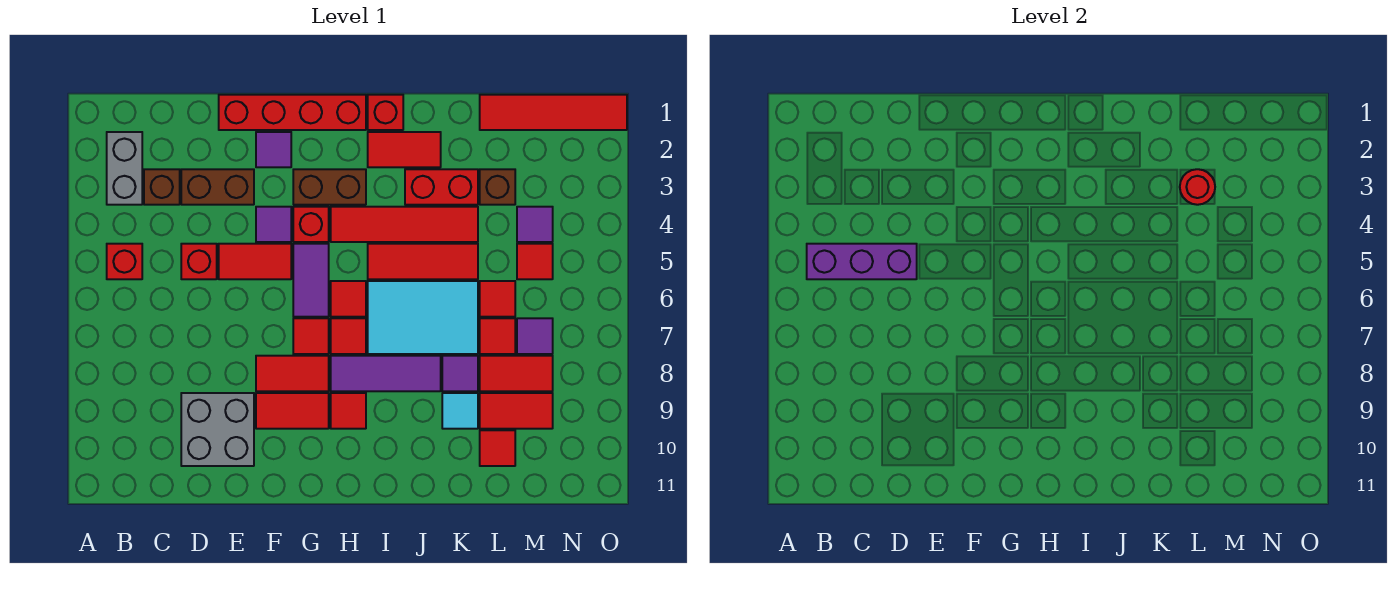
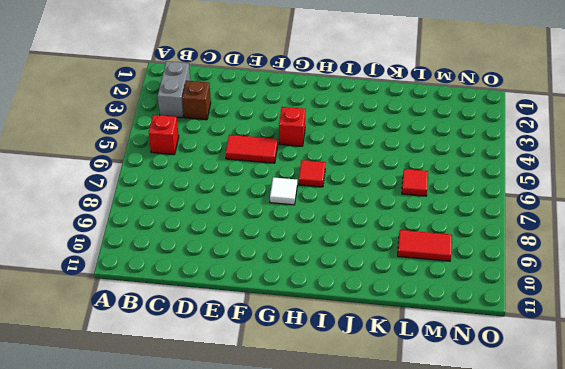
white tile G7 level 1 -> red tile G7 level 1
none -> brown brick D3:E3 level 1
none -> red brick D5 level 1
none -> grey brick D9:E10 level 1
none -> red brick E1:H1 level 1

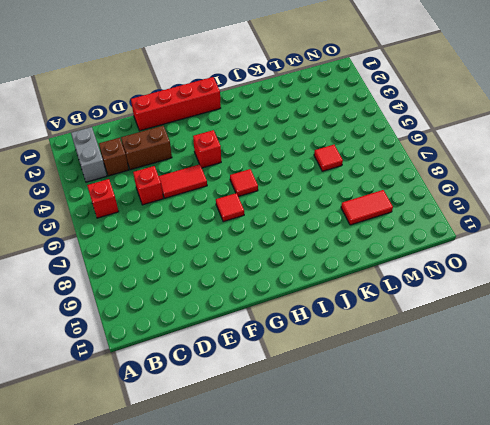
none -> grey brick D9:E10 level 1
none -> purple tile F2 level 1
none -> purple tile F4 level 1
none -> red tile F8:G8 level 1

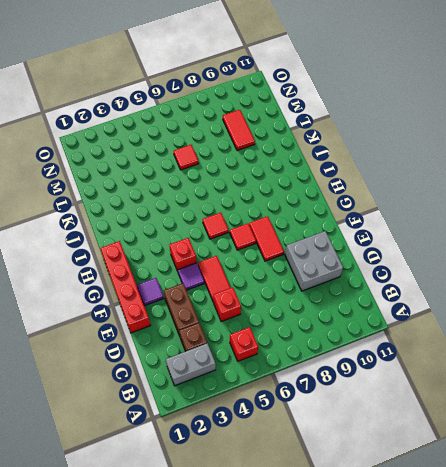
none -> red tile F9:G9 level 1
none -> brown brick G3:H3 level 1
none -> purple tile G5:G6 level 1
none -> red tile H4:K4 level 1

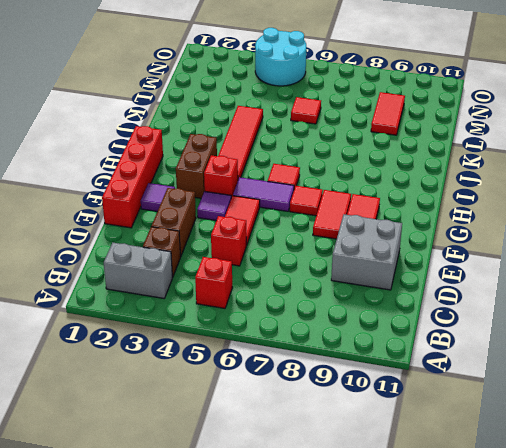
cyan round brick N4:O5 level 1 -> none
none -> red tile H7 level 1
none -> purple tile H8:J8 level 1
none -> red tile H9 level 1
none -> red brick I1 level 1

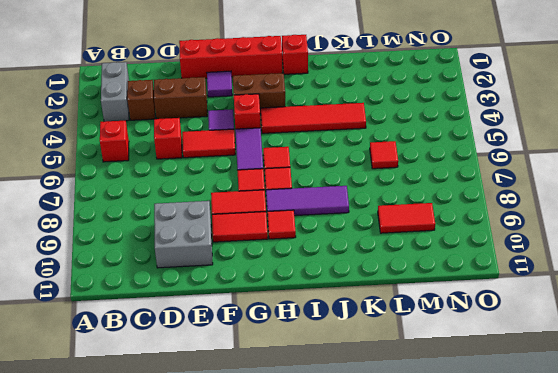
none -> red tile I2:J2 level 1
none -> red tile I5:K5 level 1
none -> cyan tile I6:K7 level 1
none -> red brick J3:K3 level 1

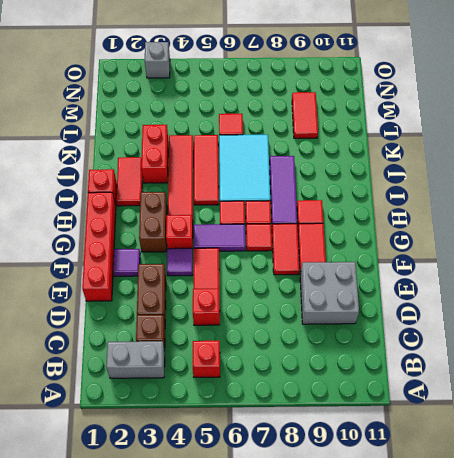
grey brick O3 level 1 -> none
none -> purple tile K8 level 1
none -> cyan tile K9 level 1
none -> red tile L1:O1 level 1
none -> brown brick L3 level 1

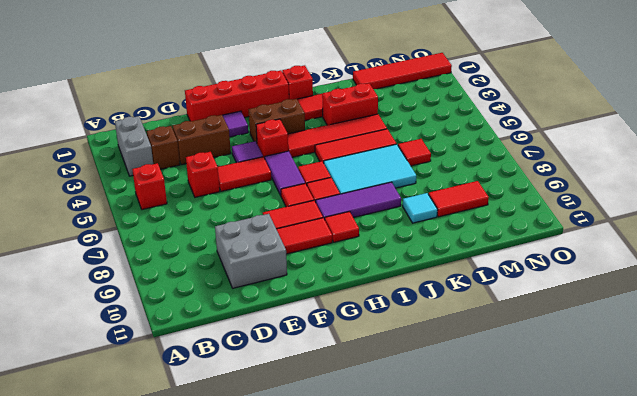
none -> purple tile K8 level 1
none -> brown brick L3 level 1
none -> red tile L7 level 1
none -> red tile L8:M8 level 1

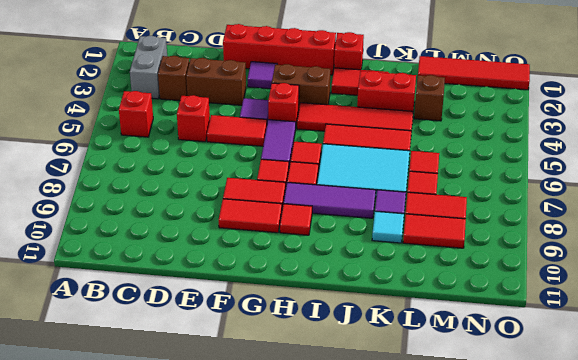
none -> grey brick D9:E10 level 1
none -> red tile L10 level 1
none -> purple tile M4 level 1
none -> red tile M5 level 1

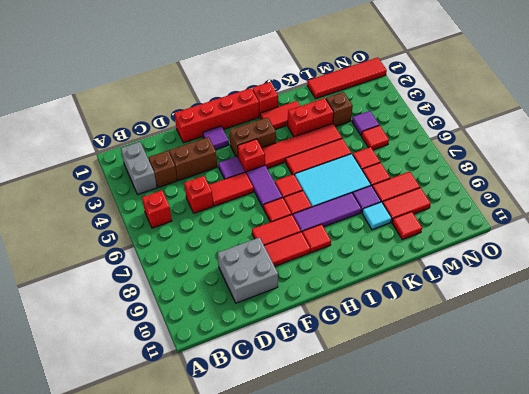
none -> purple tile M7 level 1
none -> purple brick B5:D5 level 2
none -> red round brick L3 level 2

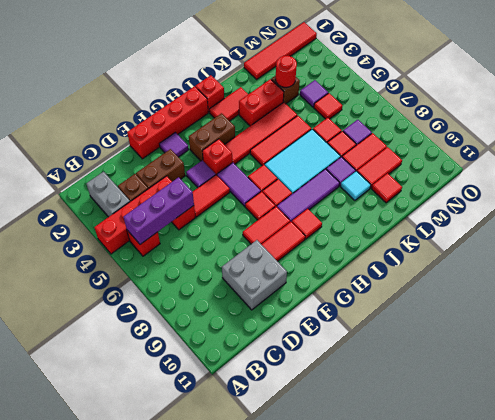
red brick A4:D4 level 1 -> none

